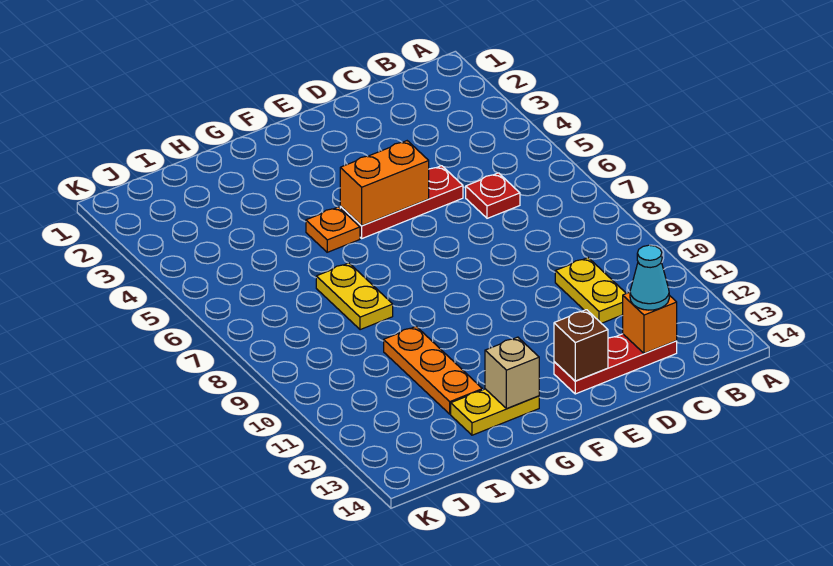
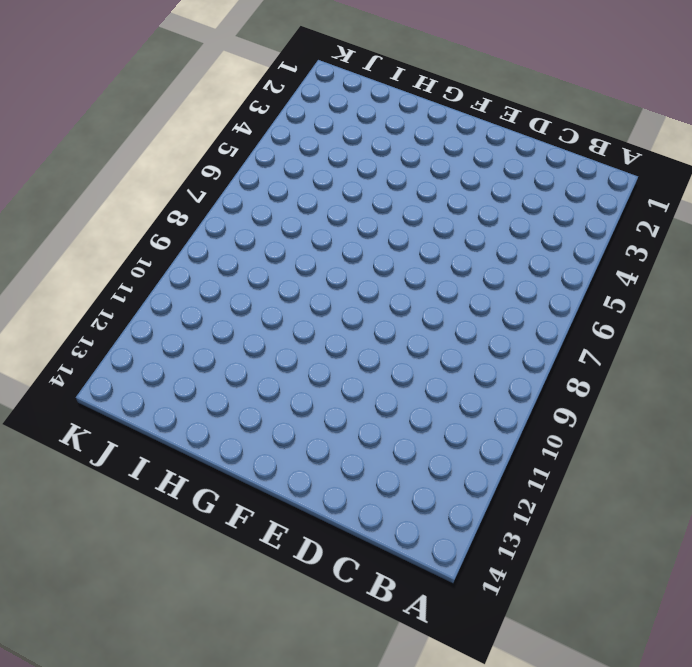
none -> red plate C6 level 1
none -> yellow plate C10:C11 level 1
none -> red plate C13:E13 level 1

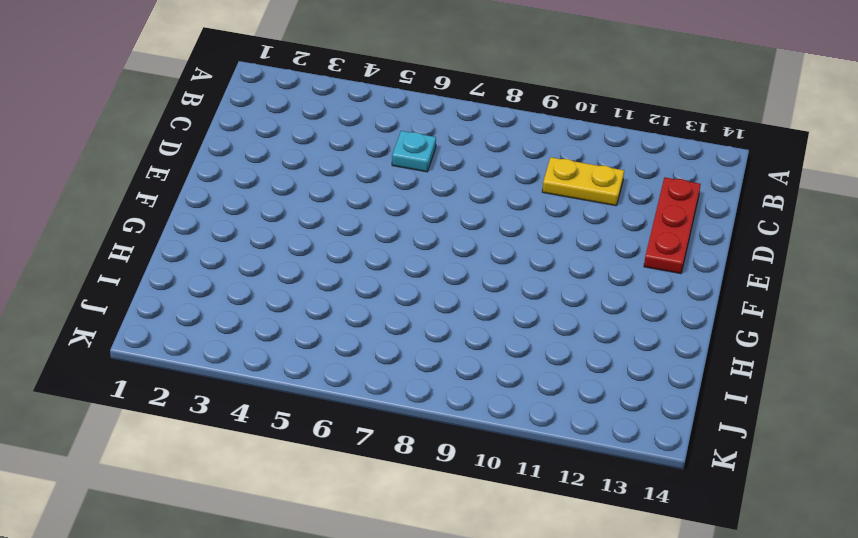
cyan plate C6 level 1 -> red plate C6 level 1
none -> red plate D5:F5 level 1
none -> orange plate G5 level 1
none -> yellow plate G13:H13 level 1

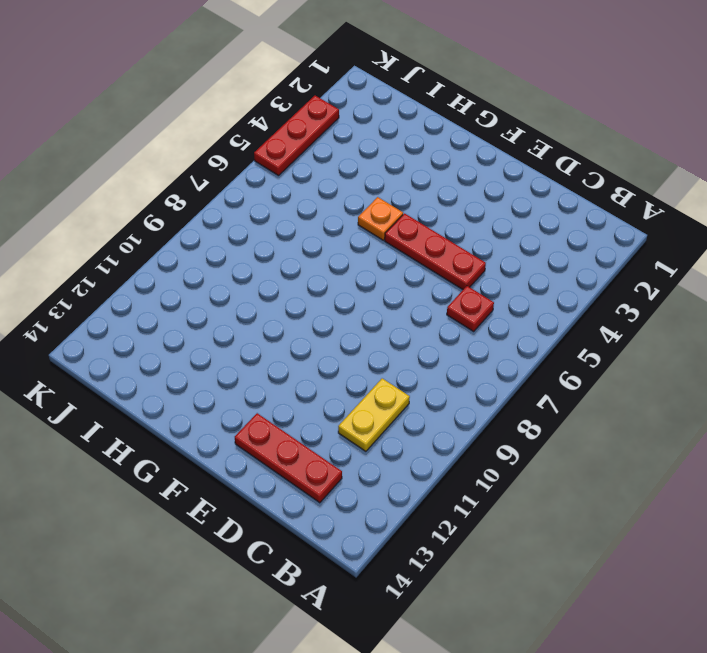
red plate K3:K5 level 1 -> none
none -> yellow plate G13:H13 level 1
none -> yellow plate H7:H8 level 1
none -> orange plate H10:H12 level 1

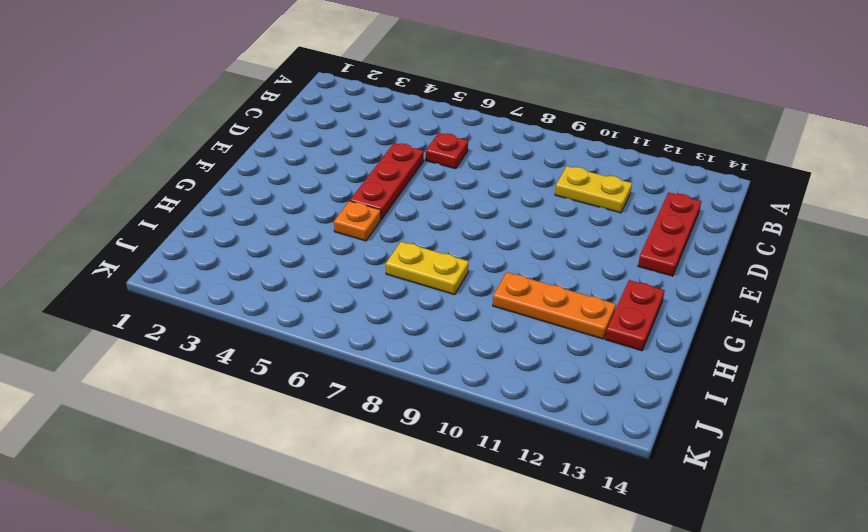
red plate G13:H13 level 1 -> yellow plate G13:H13 level 1
none -> orange brick C13 level 2
none -> orange brick E5:F5 level 2
none -> brown brick E13 level 2

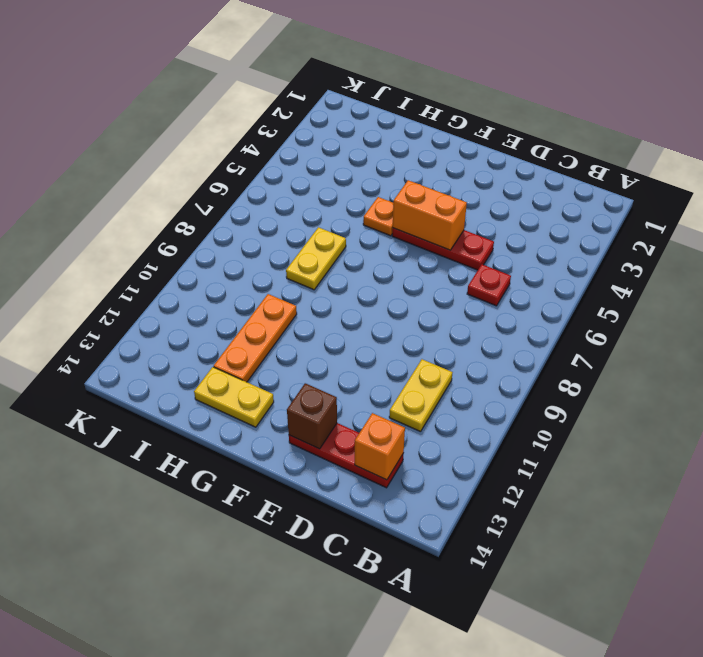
none -> tan brick G13 level 2
none -> cyan cone C13 level 3

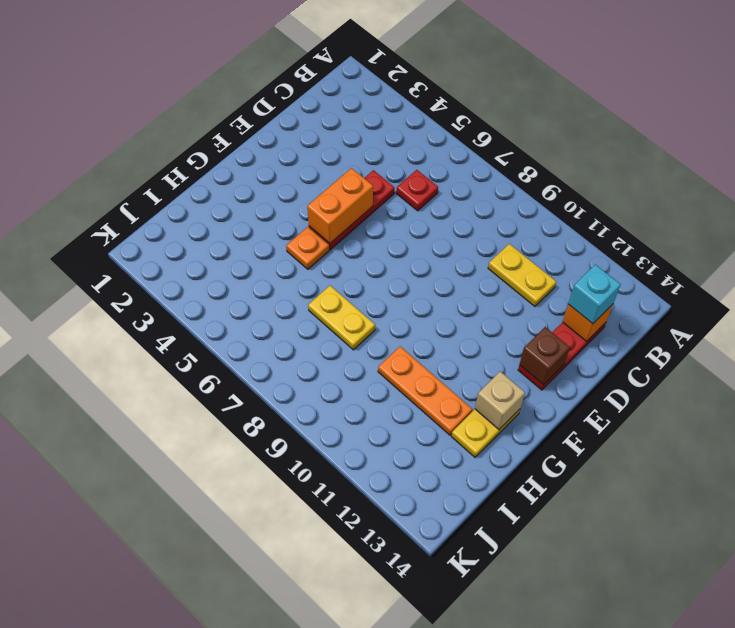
cyan brick C13 level 3 -> cyan cone C13 level 3

